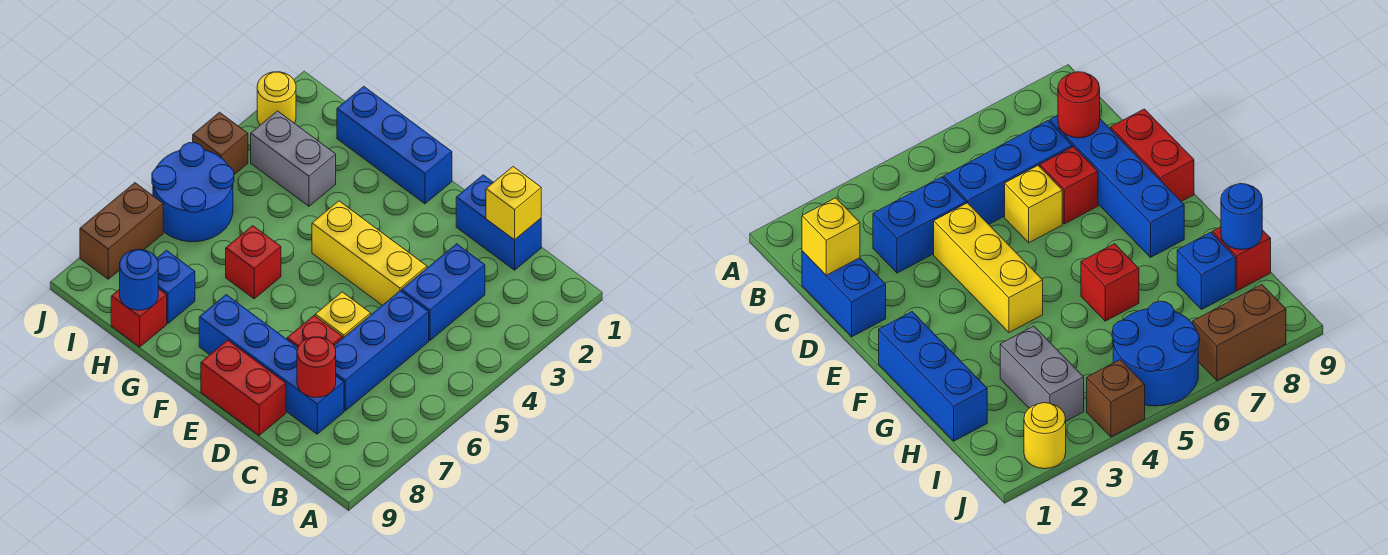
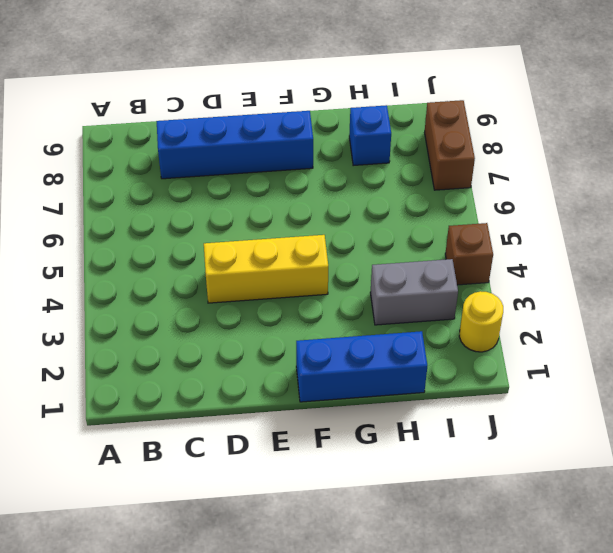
none -> blue brick C1:D1 level 1
none -> blue brick C3:C4 level 1
none -> blue brick C5:C7 level 1

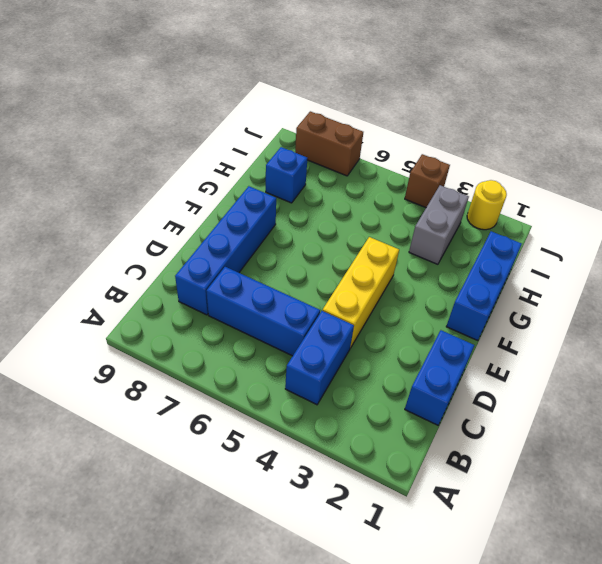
blue brick B4:C4 level 1 -> blue brick C3:C4 level 1
none -> yellow brick D6 level 1
none -> red brick D7 level 1
none -> red brick D9:E9 level 1

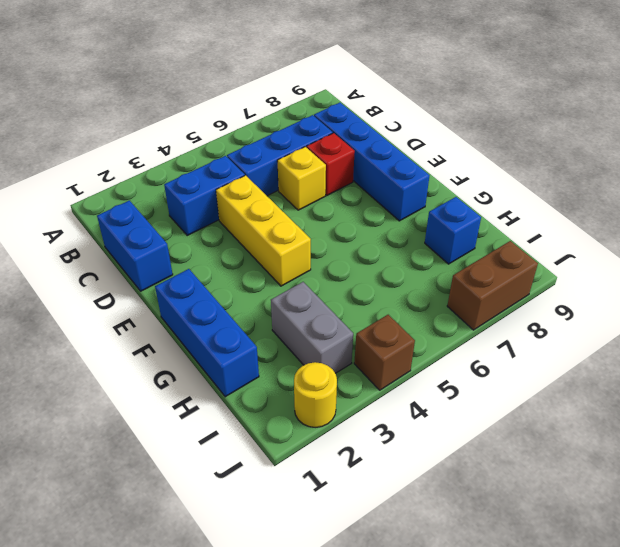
none -> red brick D9:E9 level 1
none -> red brick G6 level 1
none -> red brick H9 level 1

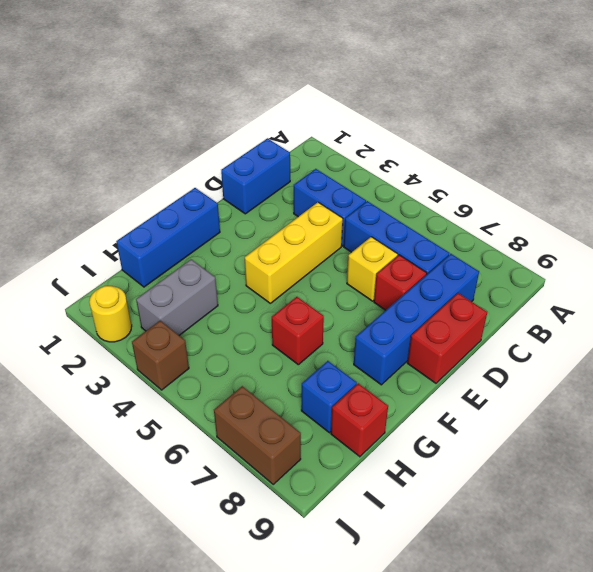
none -> blue round brick I5:J6 level 1
none -> yellow brick C1 level 2
none -> red round brick C8 level 2

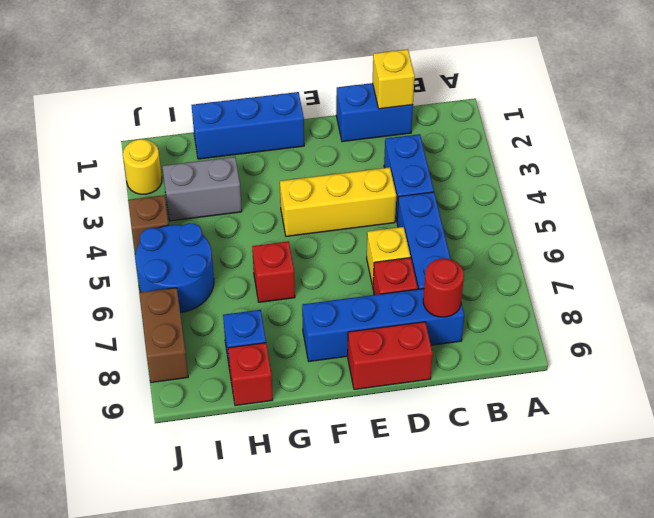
none -> blue round brick H9 level 2

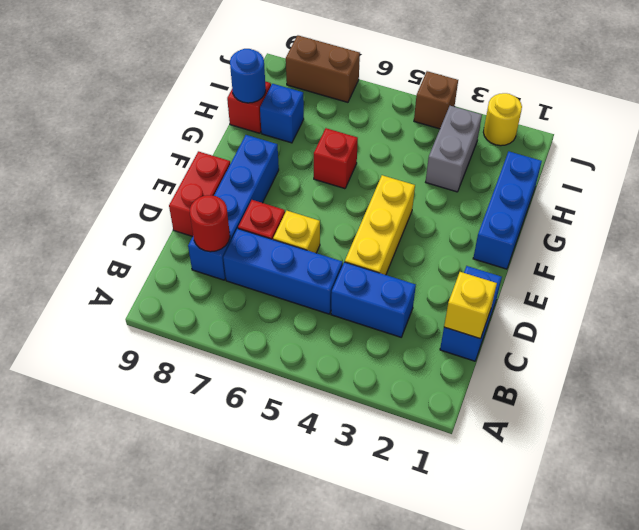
none -> blue round brick I5:J6 level 1

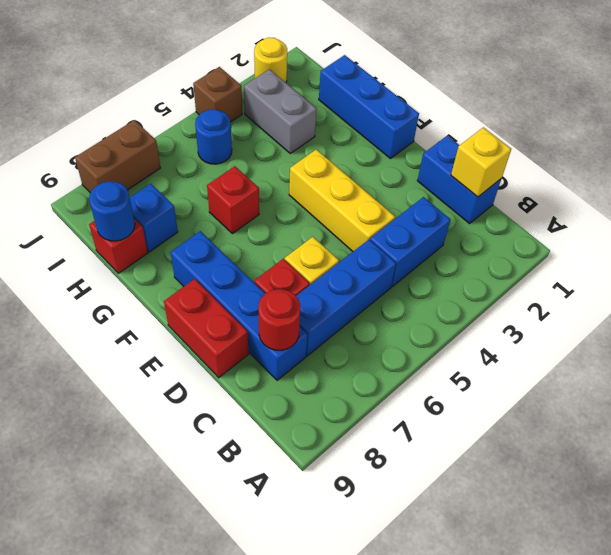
blue round brick I5 level 1 -> blue round brick I5:J6 level 1

